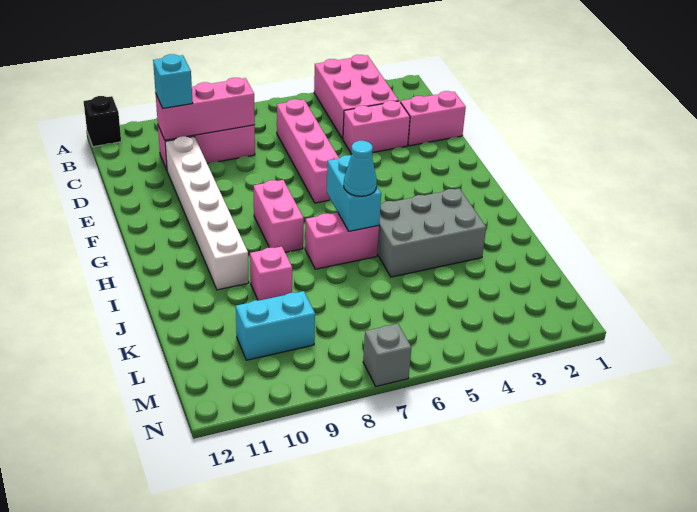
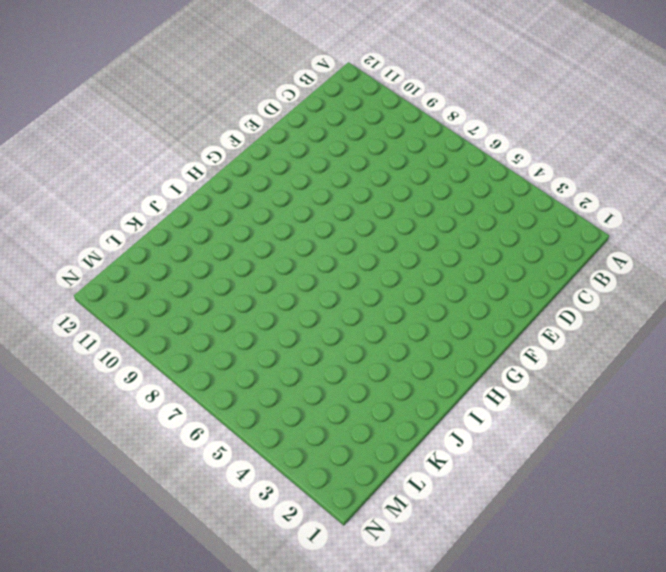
none -> pink brick A3:C4 level 1
none -> black brick A12 level 1
none -> pink brick C6:F6 level 1

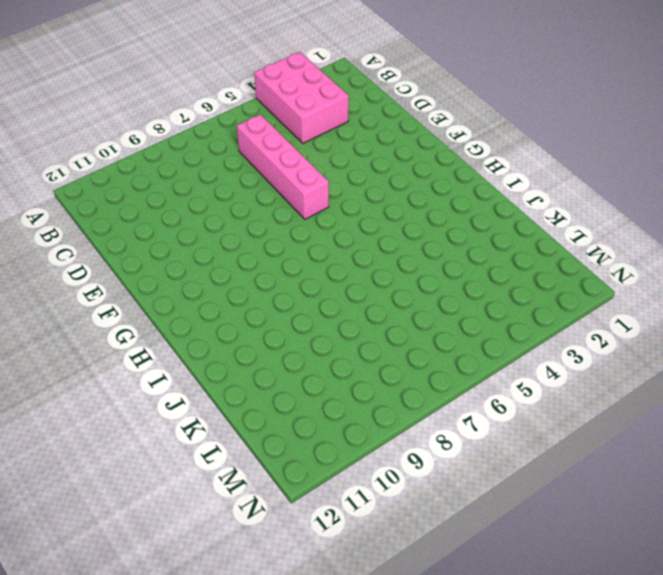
none -> black brick A12 level 1
none -> pink brick C8:C10 level 1
none -> pink brick D1:D2 level 1

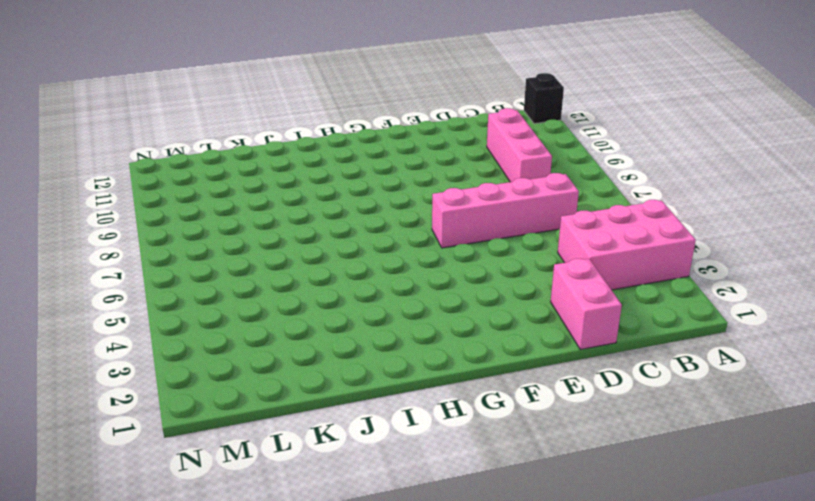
none -> pink brick D3:D4 level 1
none -> white brick D10:I10 level 1
none -> pink brick G8:H8 level 1

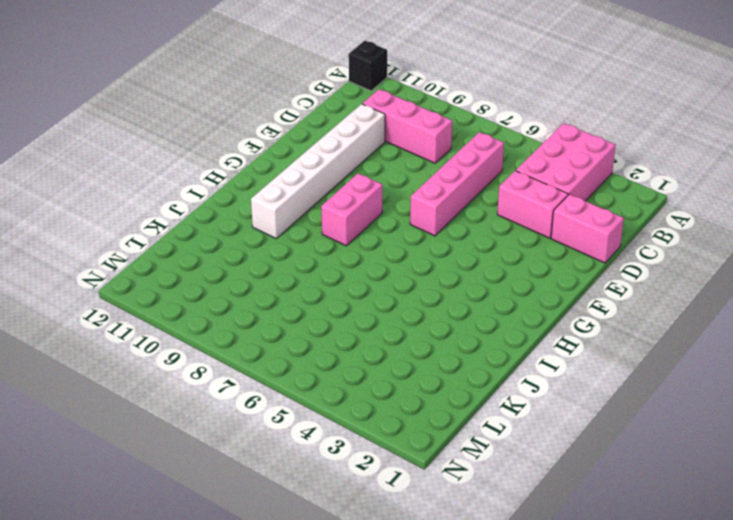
none -> grey brick I3:J5 level 1
none -> pink brick I6:I7 level 1
none -> pink brick J9 level 1

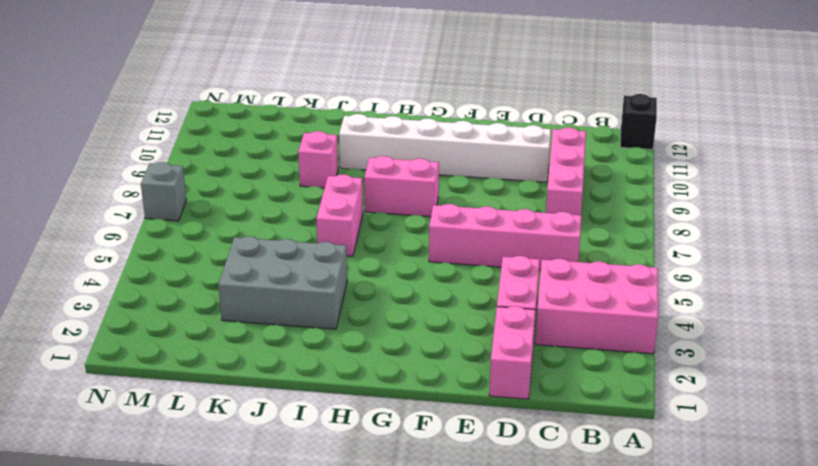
grey brick I3:K4 level 1 -> grey brick I3:J5 level 1
none -> cyan brick L9:L10 level 1
none -> pink brick C8:C10 level 2
none -> cyan brick H6:I6 level 2

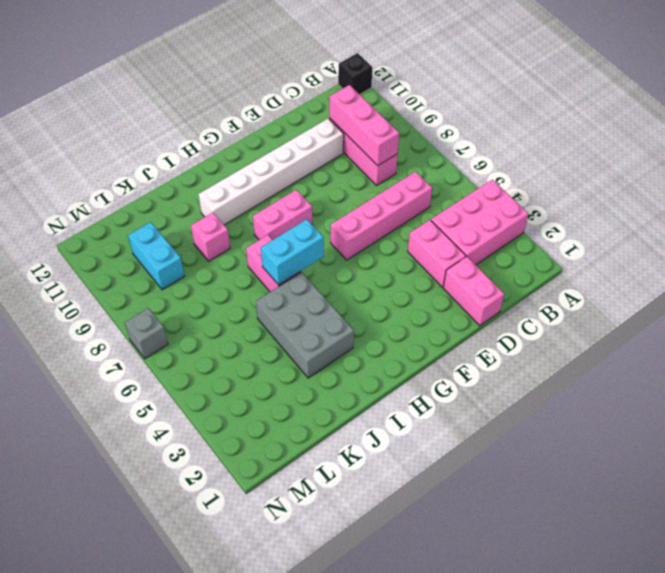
none -> cyan brick C10 level 3
none -> cyan cone I6 level 3

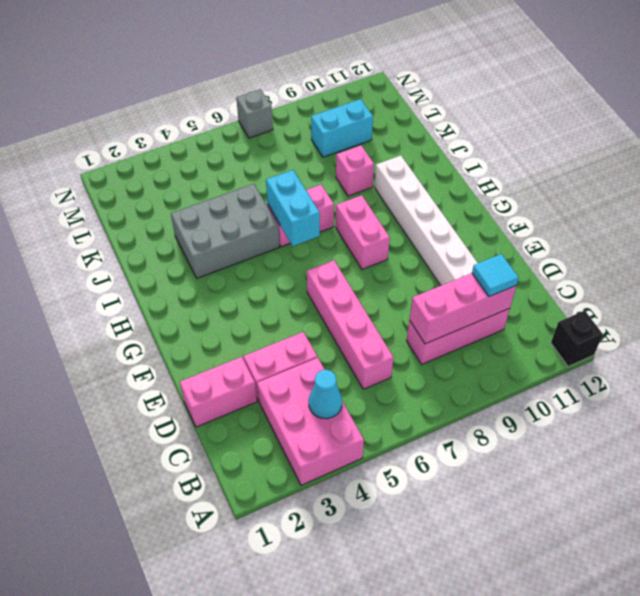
cyan cone B4 level 2 -> cyan cone I6 level 3
cyan tile C10 level 3 -> cyan brick C10 level 3

